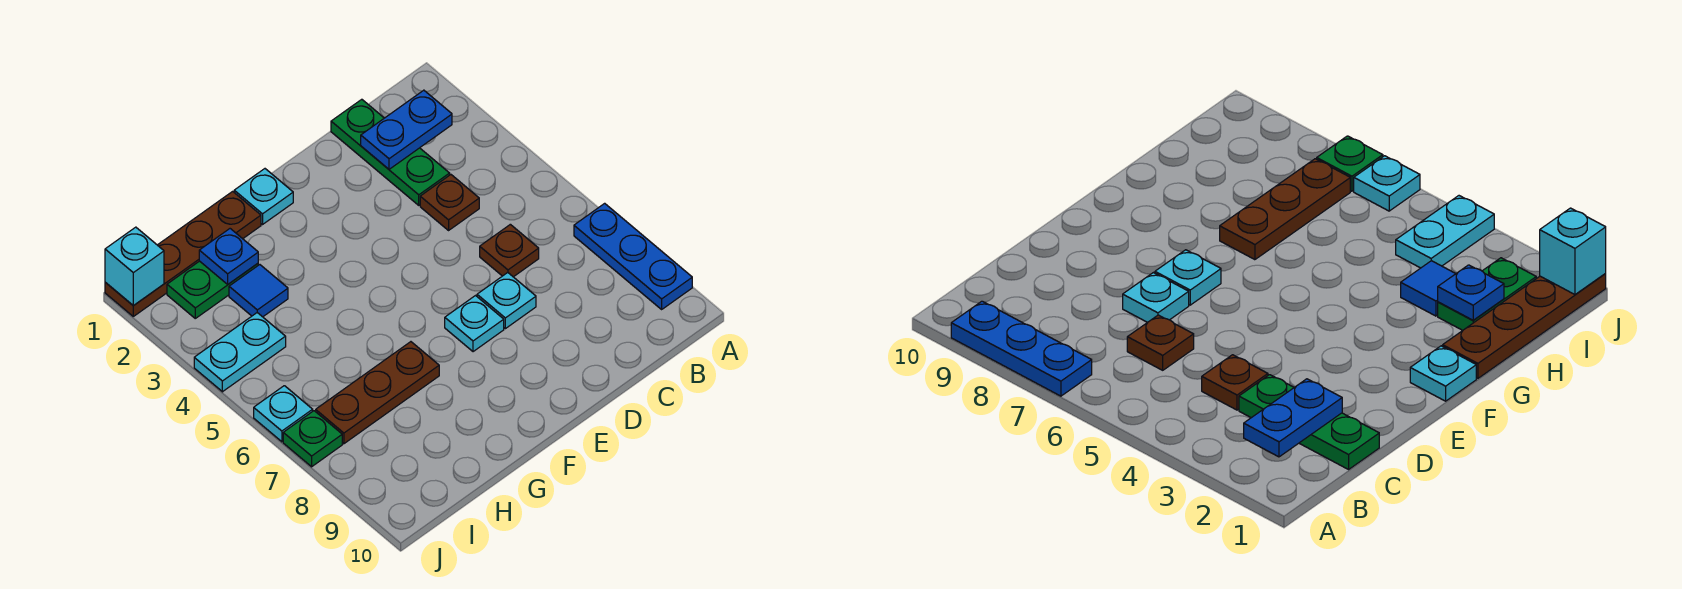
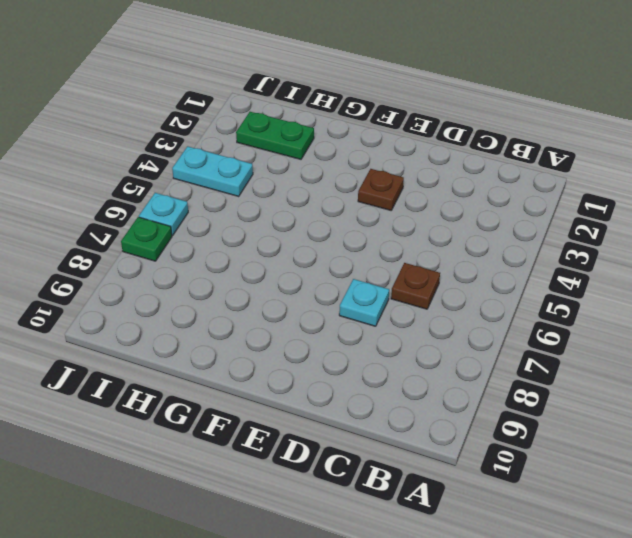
brown plate E3 level 1 -> brown plate C4 level 1
none -> blue plate A7:A9 level 1
none -> green plate C1:C3 level 1
none -> cyan plate E7 level 1

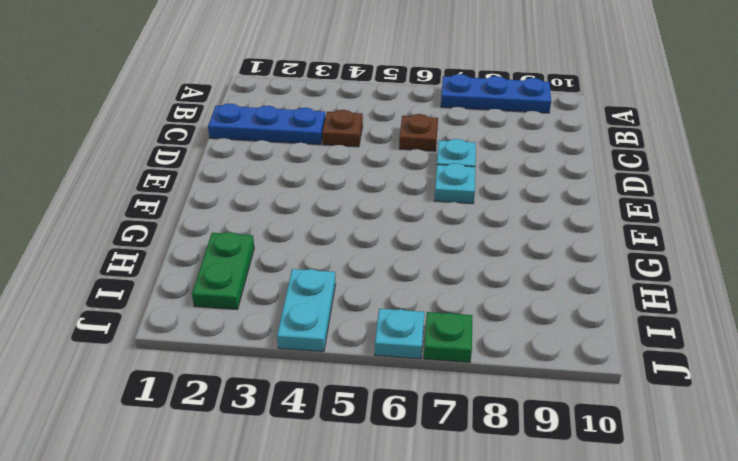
blue plate C1:C3 level 1 -> green plate C1:C3 level 1
none -> cyan plate F1 level 1
none -> brown plate G1:J1 level 1
none -> brown plate G7:I7 level 1

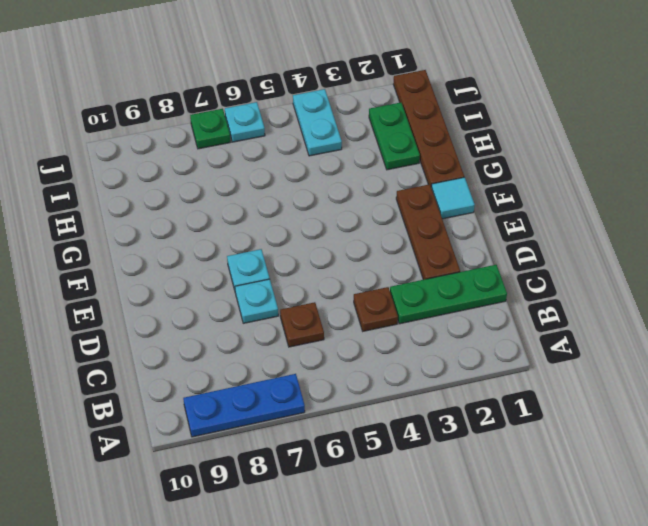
brown plate D2:F2 level 1 -> brown plate G7:I7 level 1
cyan tile F1 level 1 -> cyan plate F1 level 1
none -> blue tile H3 level 1
none -> blue plate B2:C2 level 2
none -> blue plate H2 level 2

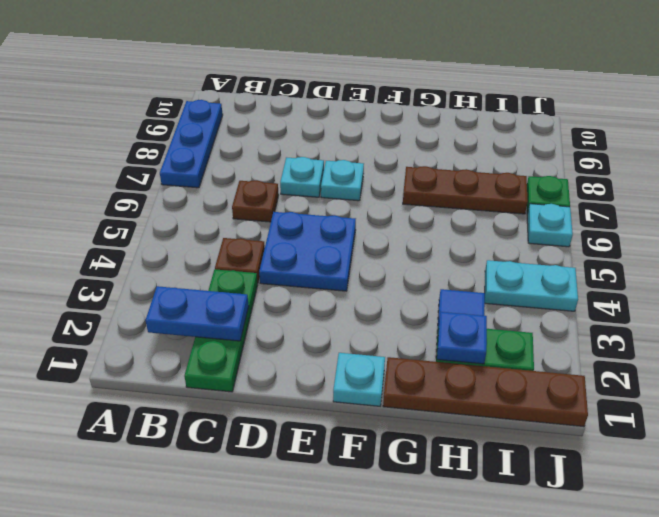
blue plate D4:E5 level 1 -> none
none -> cyan brick J1 level 2

